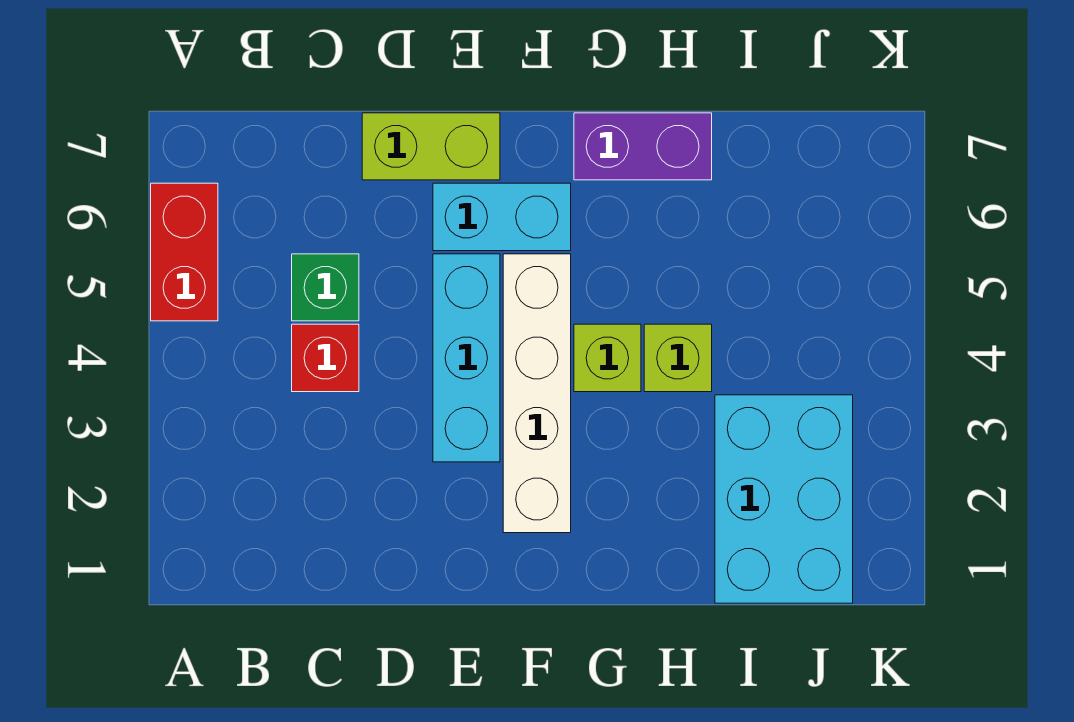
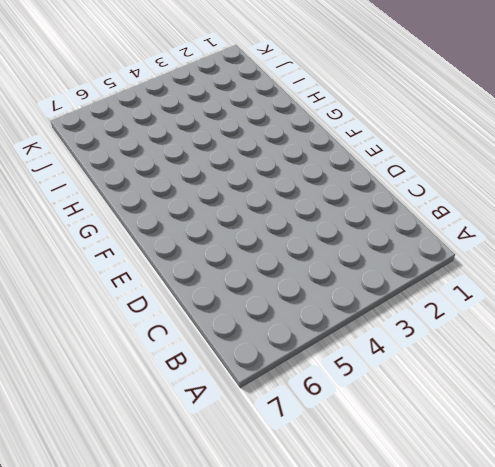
none -> red brick A5:A6 level 1
none -> red brick C4 level 1

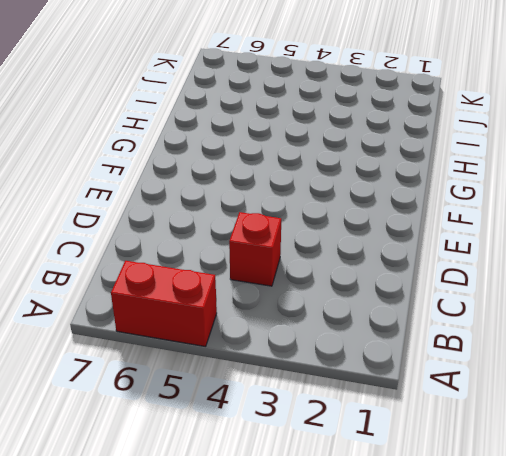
none -> green brick C5 level 1
none -> lime brick D7:E7 level 1

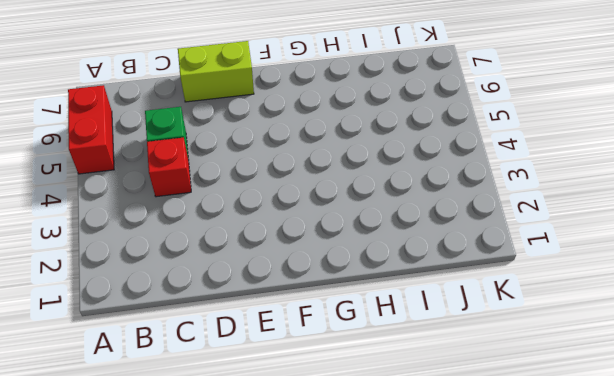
none -> cyan brick E3:E5 level 1
none -> cyan brick E6:F6 level 1

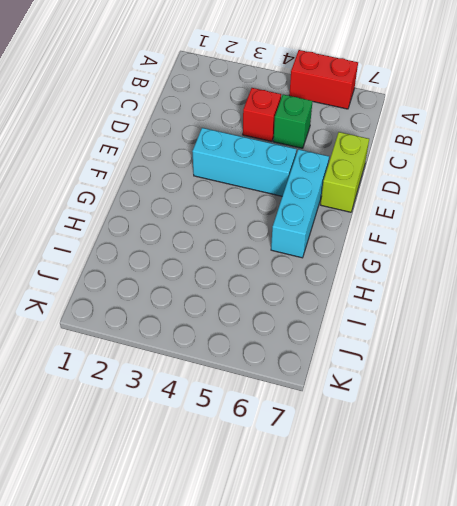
cyan brick E6:G6 level 1 -> cyan brick E6:F6 level 1
none -> white brick F2:F5 level 1
none -> lime brick G4 level 1

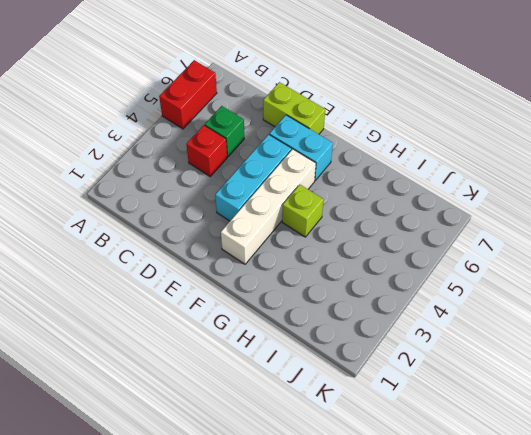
none -> purple brick G7:H7 level 1
none -> lime brick H4 level 1

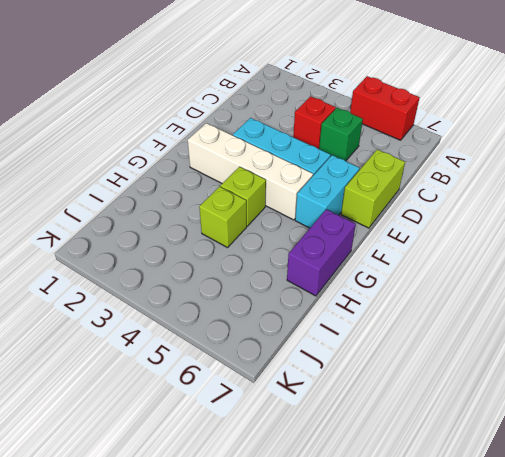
none -> cyan brick I1:J3 level 1

